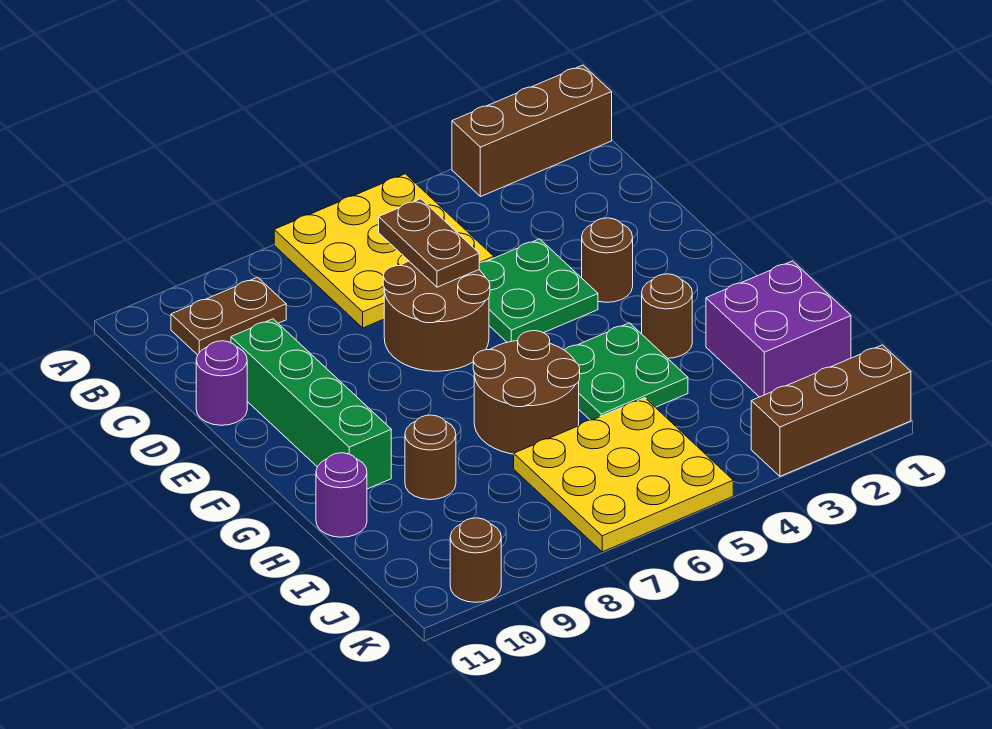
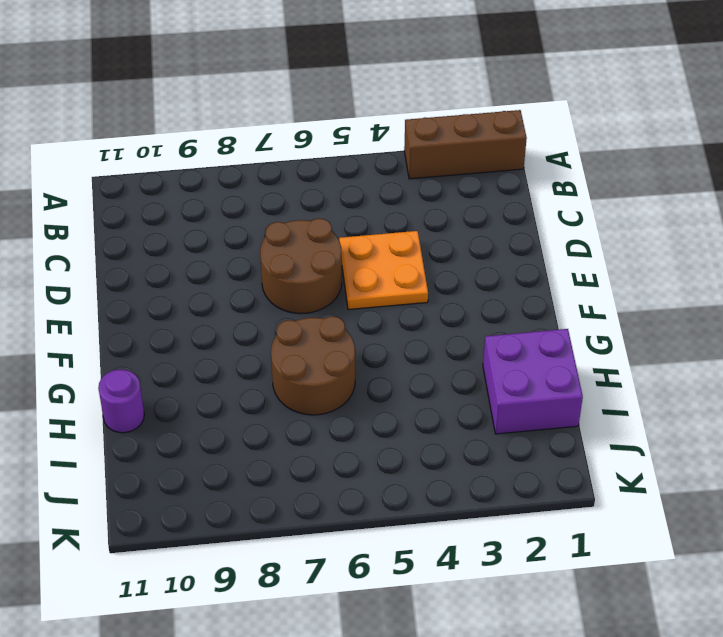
orange plate D4:E5 level 1 -> green plate D4:E5 level 1
none -> yellow plate A5:C7 level 1
none -> brown plate B9:B10 level 1
none -> green brick D10:G10 level 1

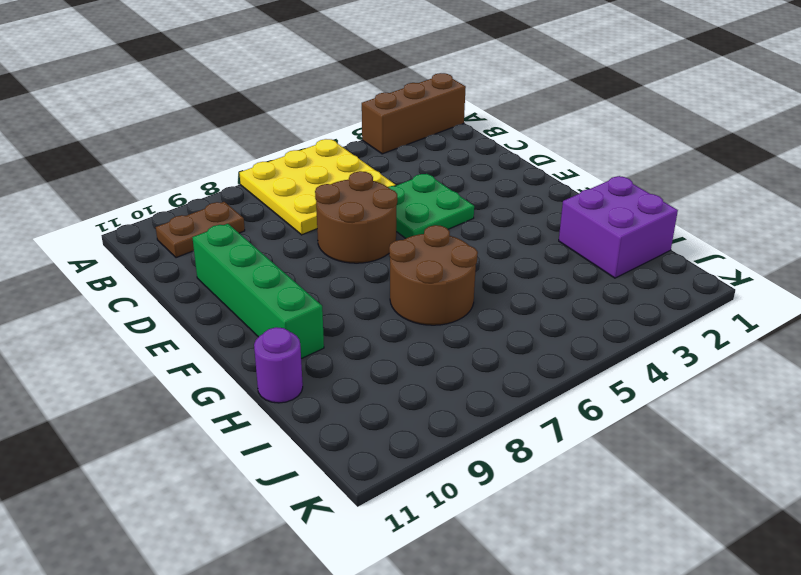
none -> purple round brick D11 level 1
none -> brown round brick E3 level 1
none -> brown round brick G3 level 1

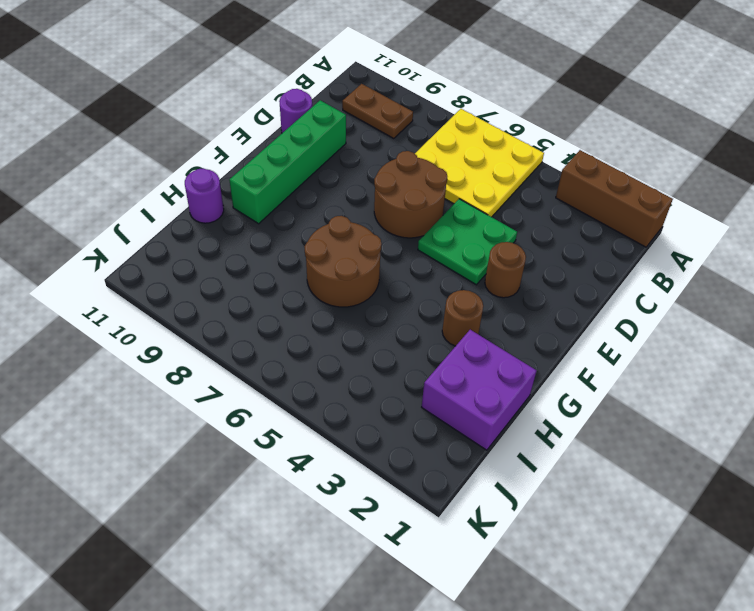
none -> green plate G4:H5 level 1
none -> brown round brick H9 level 1
none -> yellow plate I5:K7 level 1

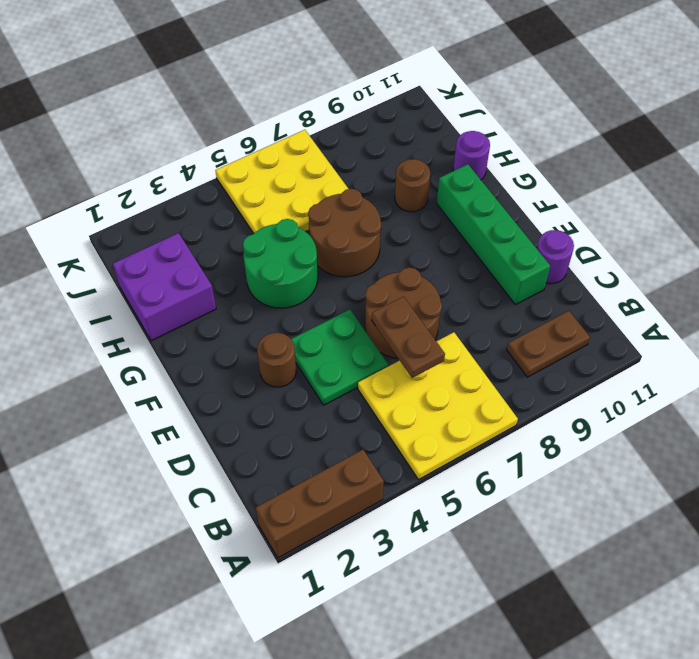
green round brick G4:H5 level 1 -> green plate G4:H5 level 1
none -> brown round brick G3 level 1
none -> brown brick K1:K3 level 1
none -> brown round brick K10 level 1

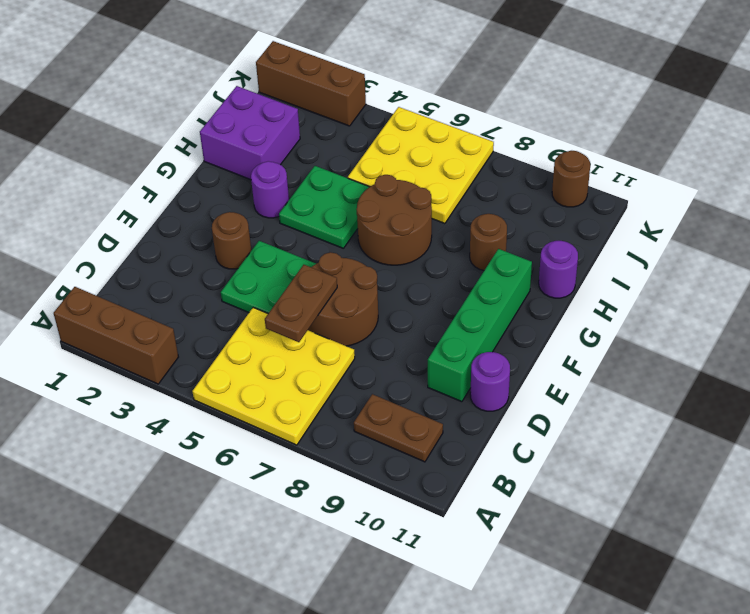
purple round brick G3 level 1 -> brown round brick G3 level 1

